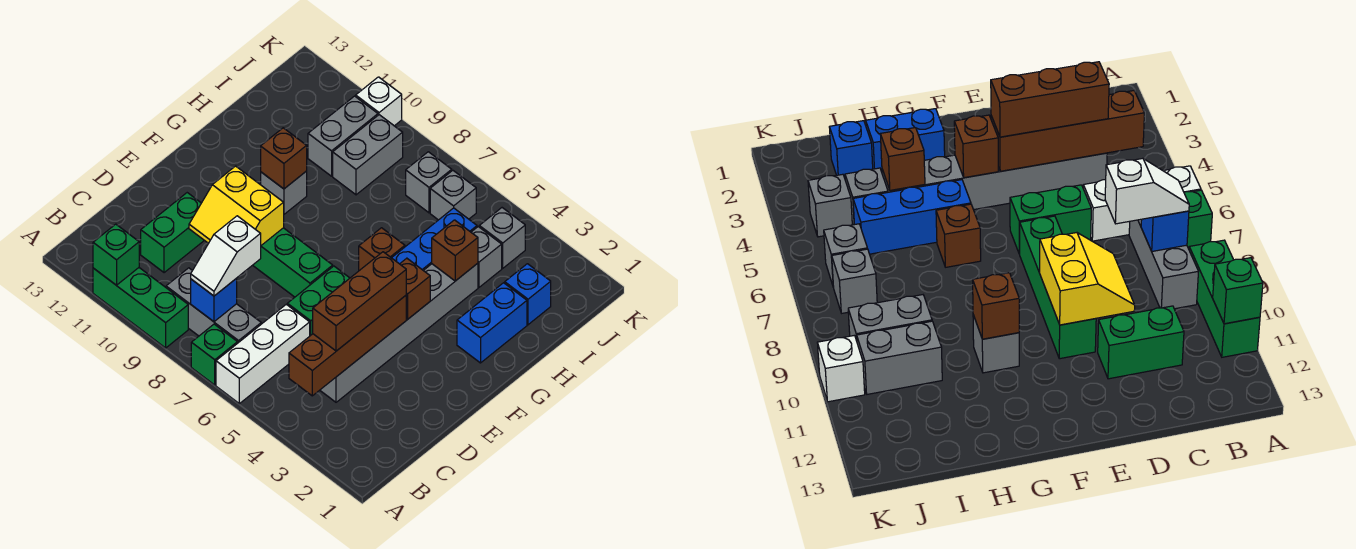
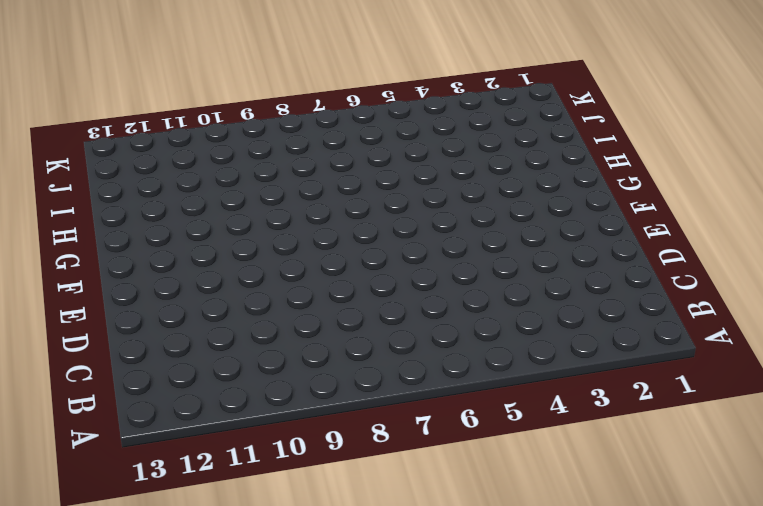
none -> white brick A6:C6 level 1
none -> green brick A7 level 1
none -> green brick A9:A11 level 1

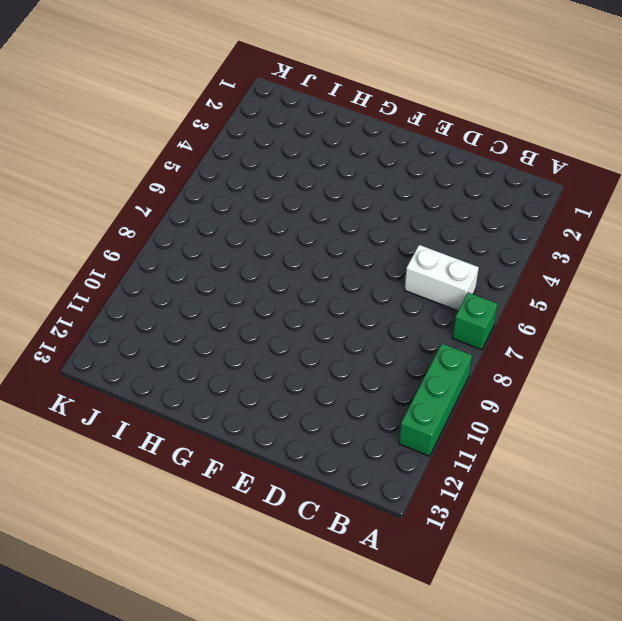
white brick B6:C6 level 1 -> white brick A6:C6 level 1
none -> grey brick B7:B9 level 1
none -> grey brick C4:H4 level 1
none -> green brick C11:D11 level 1

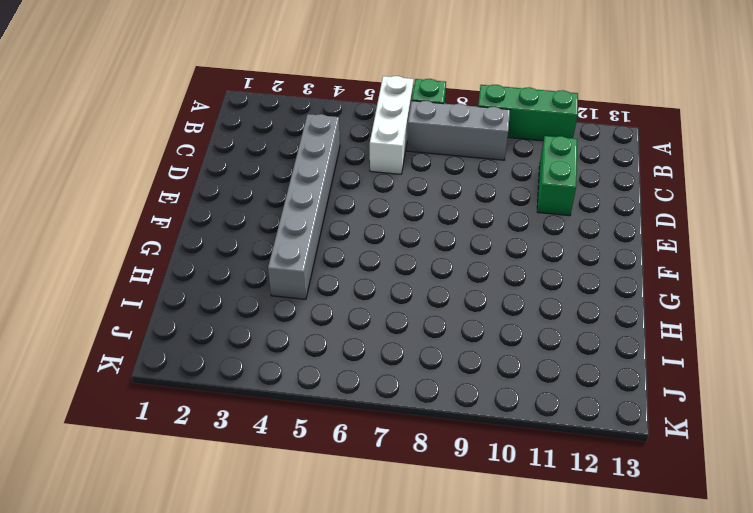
none -> green brick D6:E6 level 1
none -> green brick E7:E10 level 1
none -> blue brick G2:H2 level 1

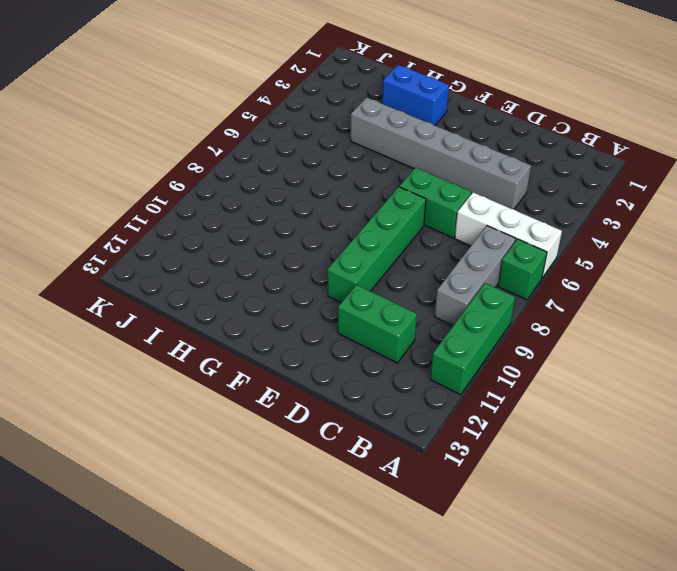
none -> blue brick G5:I5 level 1
none -> brown brick G6 level 1
none -> grey brick G10 level 1

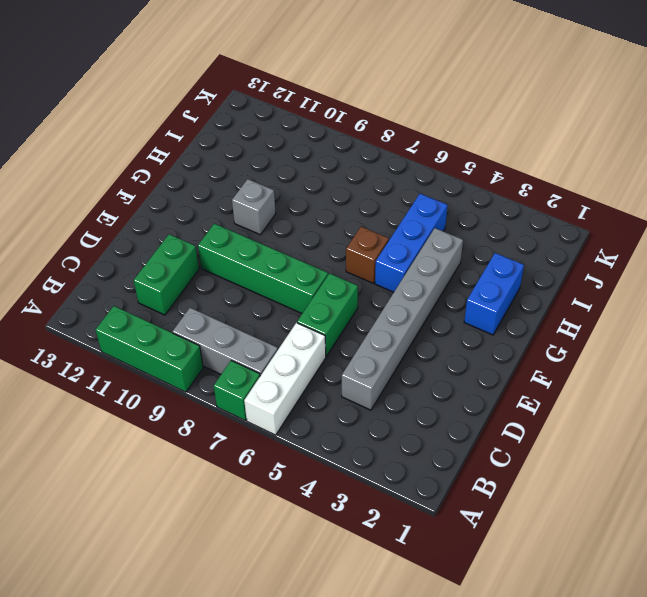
none -> blue brick I2 level 1
none -> grey brick I4 level 1
none -> grey brick I9:J9 level 1

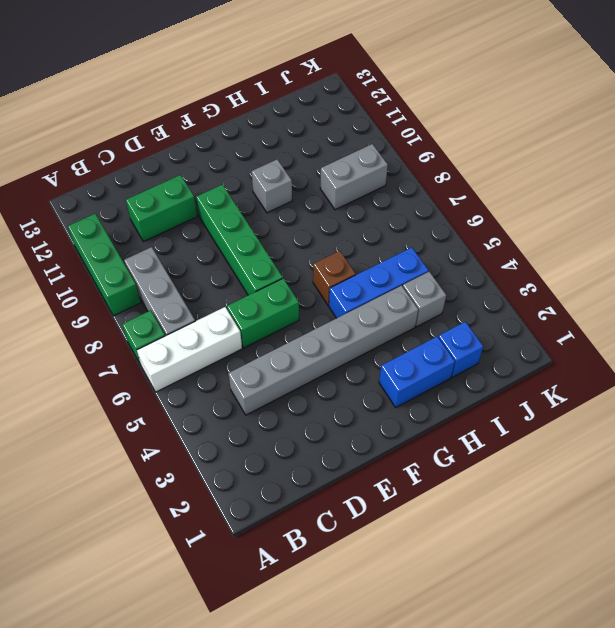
none -> grey brick I10:J10 level 1
none -> grey brick J4 level 1
none -> grey brick J6 level 1

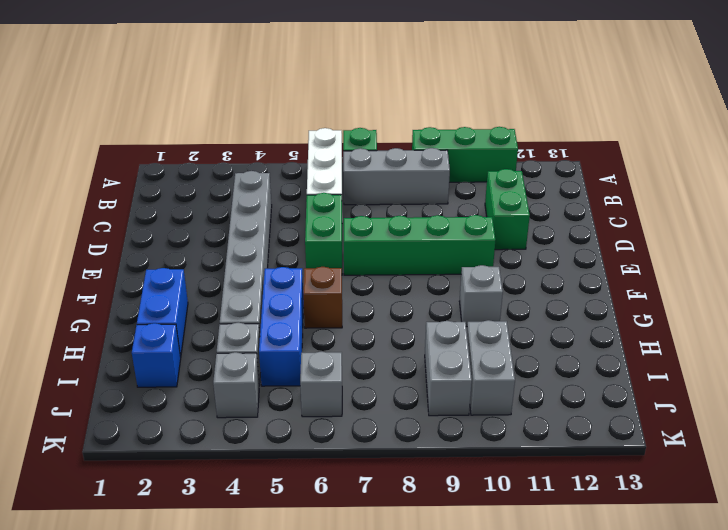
none -> grey brick J7 level 1
none -> white brick K10 level 1
none -> green brick A11 level 2

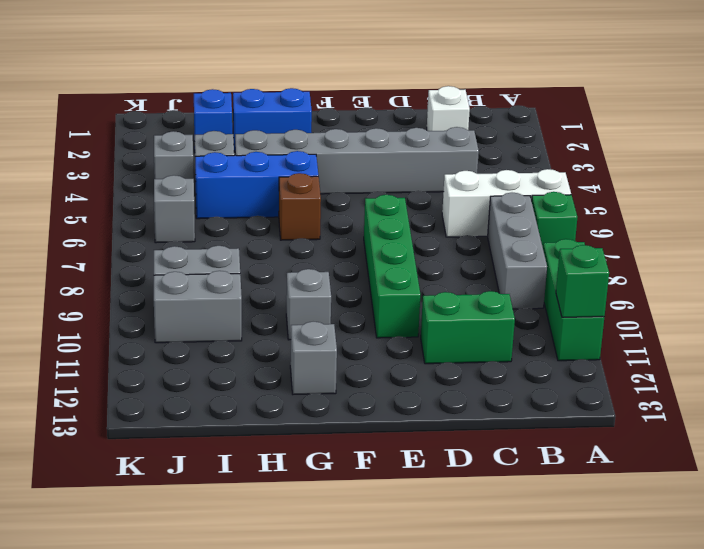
white brick C2 level 1 -> white brick K10 level 1
grey brick G12 level 1 -> grey brick J7 level 1
none -> green brick D6:E6 level 1
none -> brown brick B4:E4 level 2
none -> blue brick B8 level 2

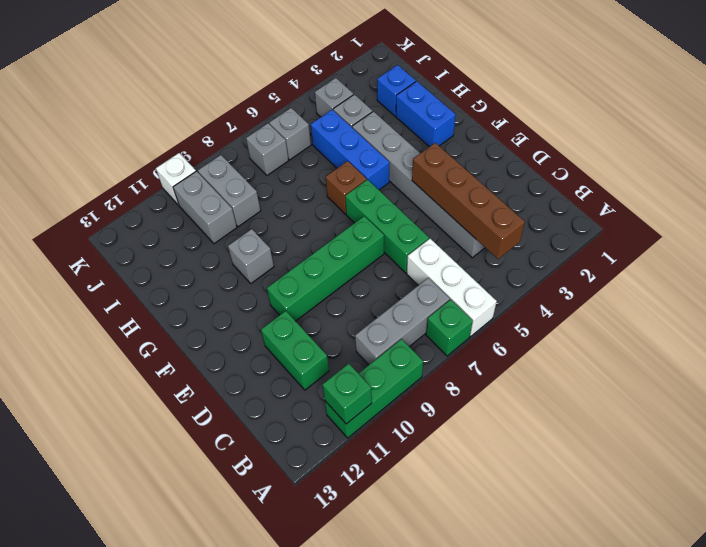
green brick D6:F6 level 1 -> green brick D6:E6 level 1
none -> blue brick B8 level 2
none -> yellow slope D9:E10 level 2 top E
none -> brown brick F4 level 2

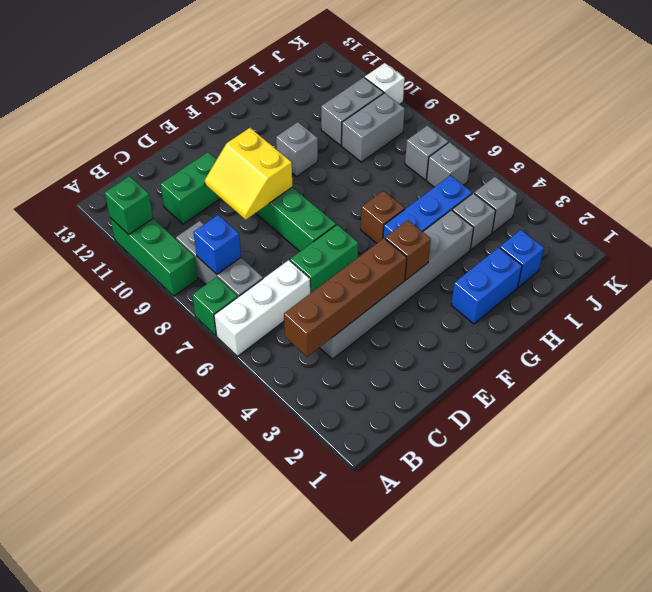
none -> brown brick G10 level 2
none -> brown brick H4 level 2
none -> white slope B8:C8 level 3 top C

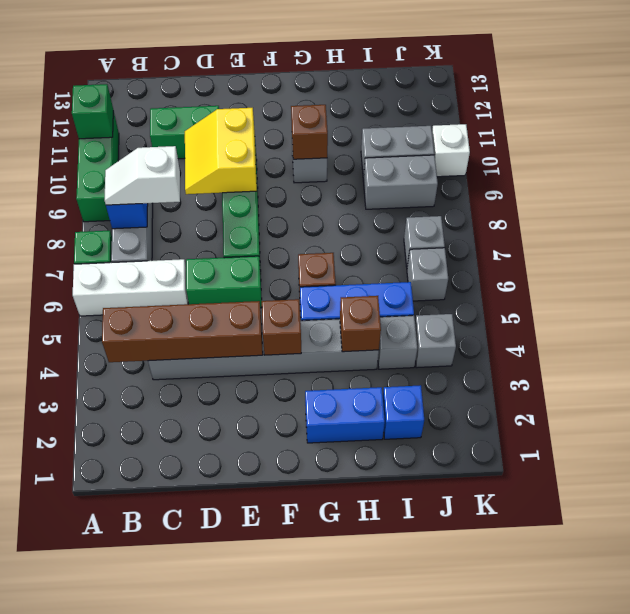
none -> brown brick C4:E4 level 3

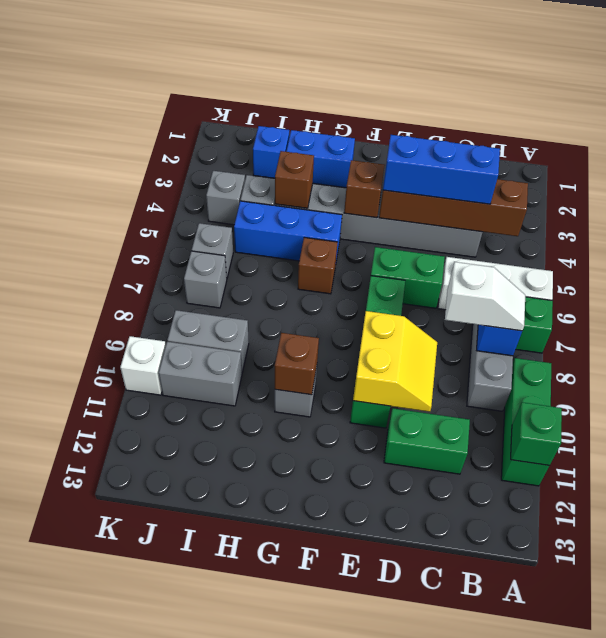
blue brick C4:E4 level 3 -> brown brick C4:E4 level 3

